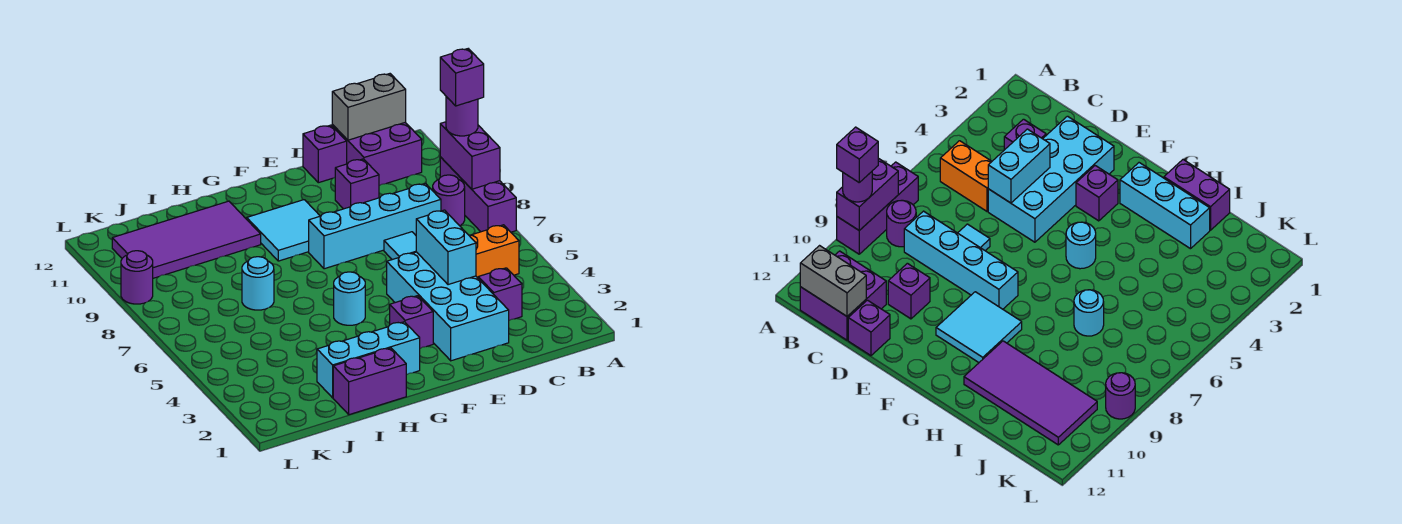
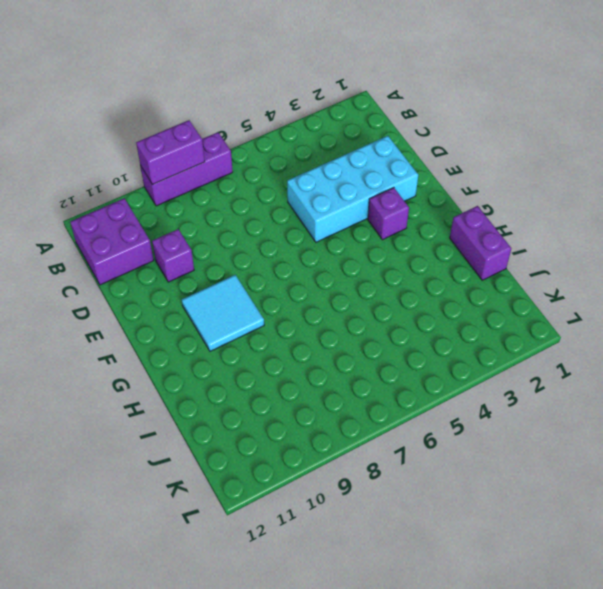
none -> orange brick B5:C5 level 1
none -> purple round brick B8 level 1
none -> purple brick C3 level 1

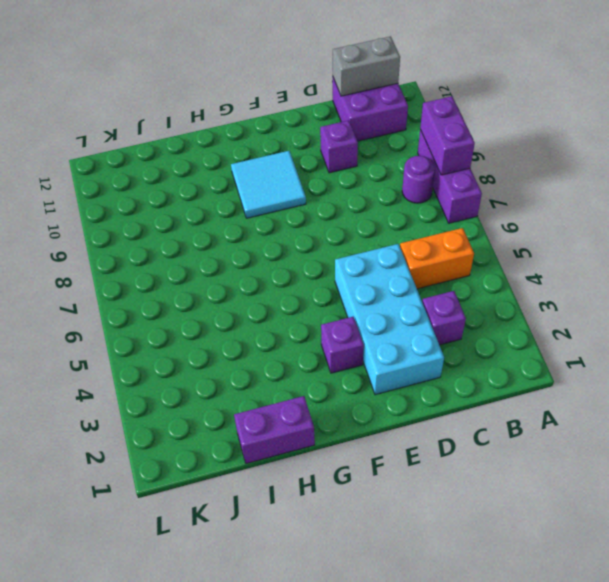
none -> cyan brick C8:F8 level 1
none -> cyan tile D7 level 1
none -> purple brick D12 level 1

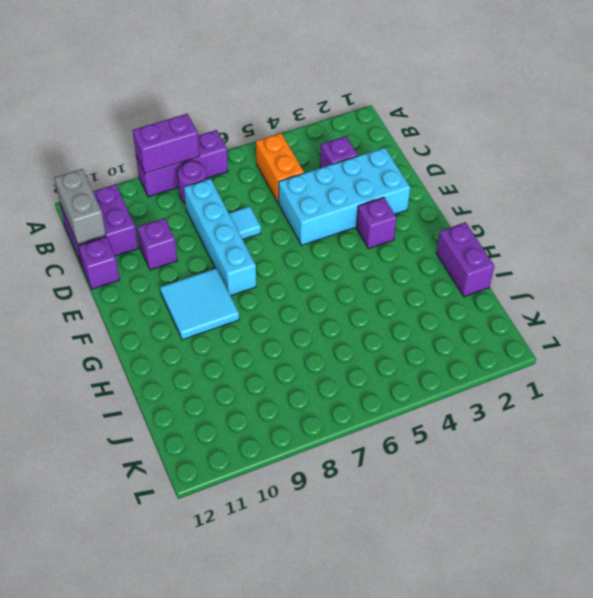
none -> cyan brick G2:I2 level 1
none -> cyan round brick G5 level 1
none -> purple tile H10:K11 level 1

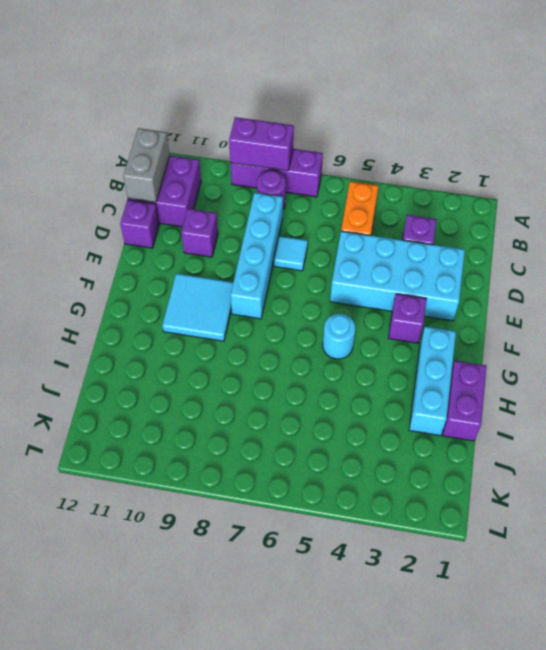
none -> purple tile H10:K11 level 1
none -> cyan round brick I7 level 1
none -> purple round brick L9 level 1

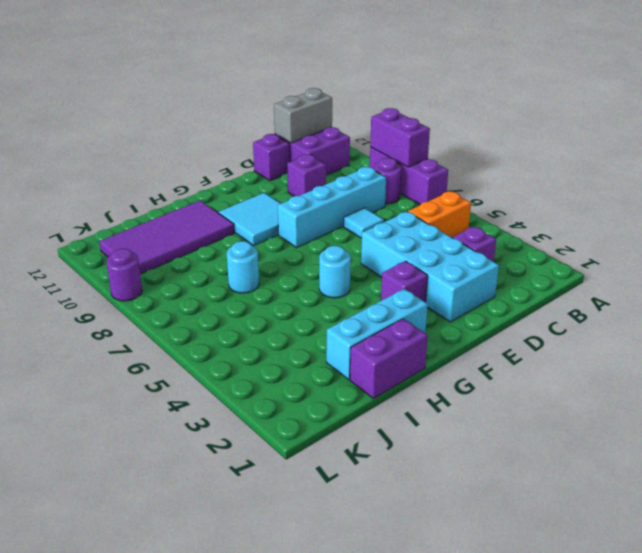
none -> cyan brick D4:D5 level 2
none -> purple round brick A9 level 3
none -> purple brick A9 level 4

